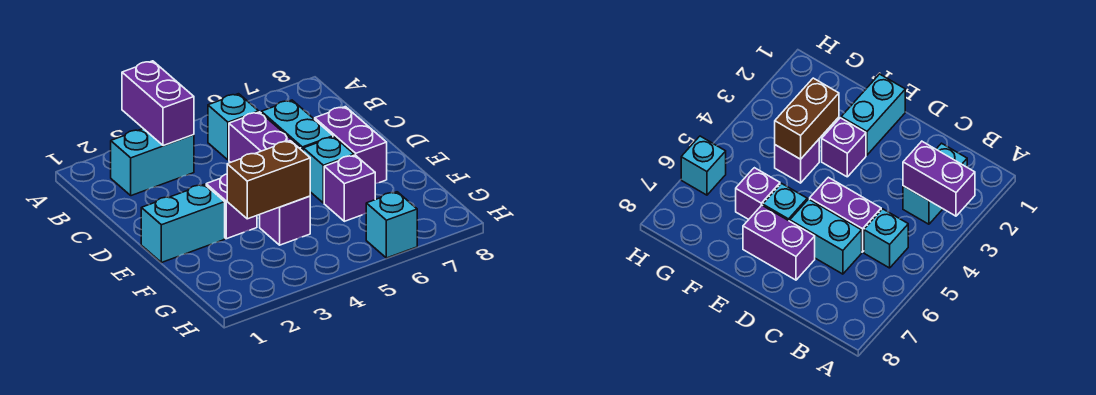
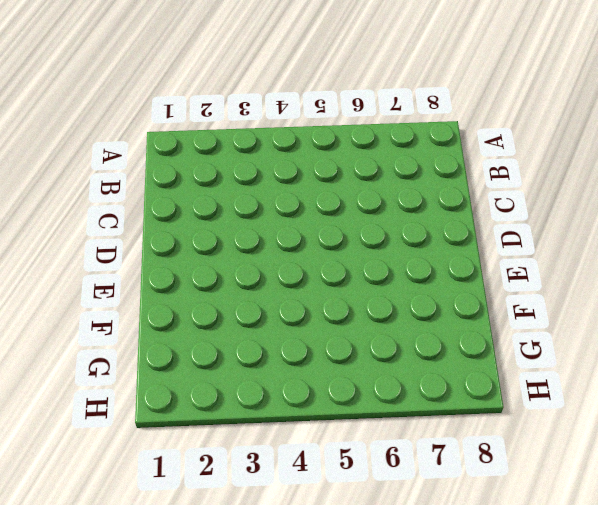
none -> cyan brick B2:B3 level 1
none -> cyan brick B5 level 1
none -> purple brick C5:D5 level 1

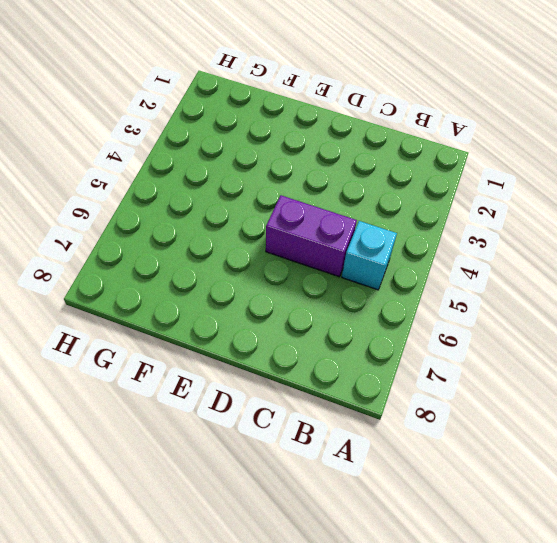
none -> cyan brick B2:B3 level 1
none -> cyan brick C6:D6 level 1
none -> purple brick D7:E7 level 1

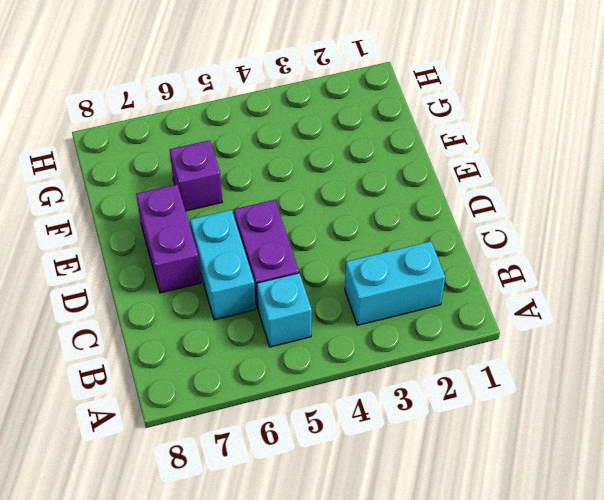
none -> cyan brick E1:E2 level 1
none -> purple brick E3 level 1
none -> cyan brick E6 level 1

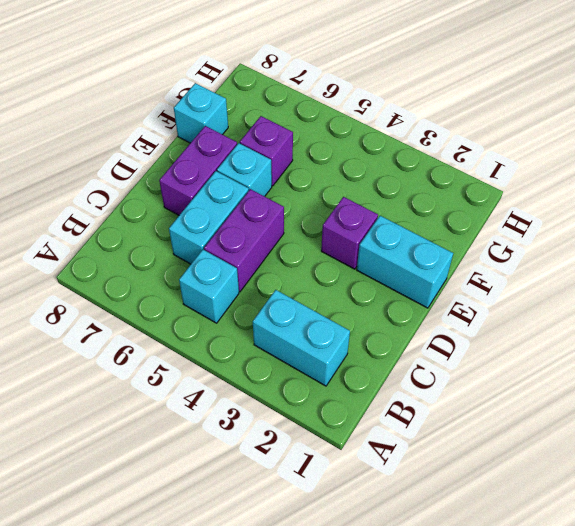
cyan brick F8 level 1 -> cyan brick H6 level 1
none -> purple brick F4 level 1
none -> purple brick A3:B3 level 2
none -> brown brick F3:F4 level 2

